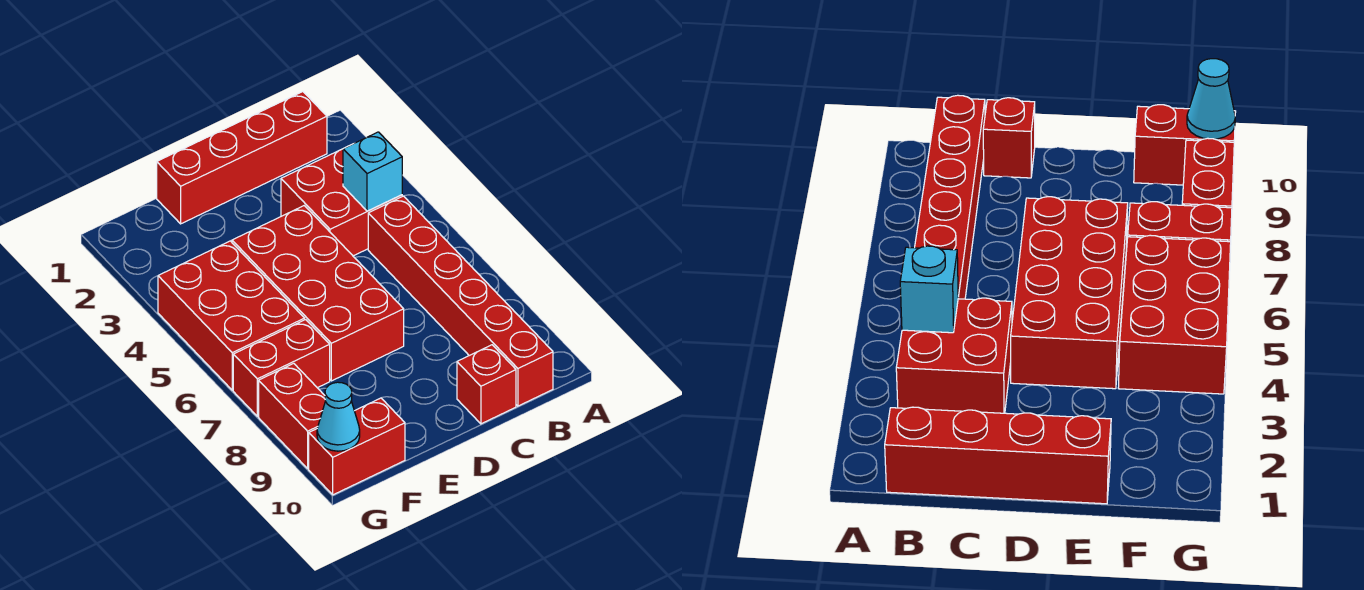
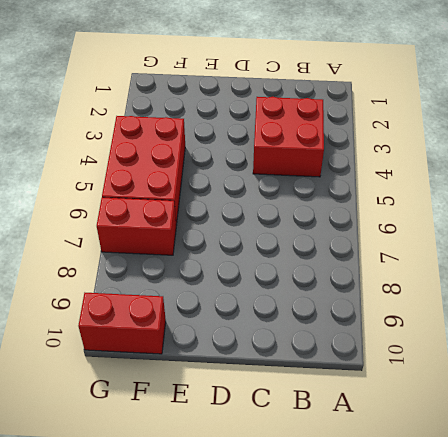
none -> red brick B1:E1 level 1
none -> red brick B5:B10 level 1

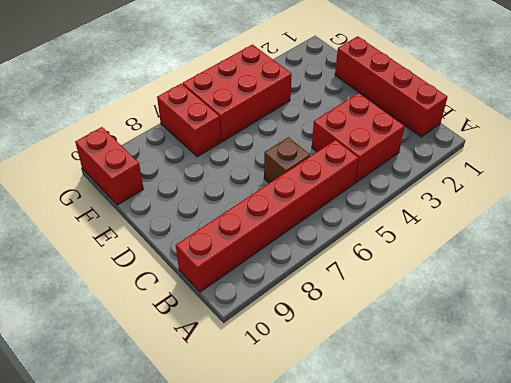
brown brick C6 level 1 -> none
none -> red brick C10 level 1
none -> red brick D4:E7 level 1

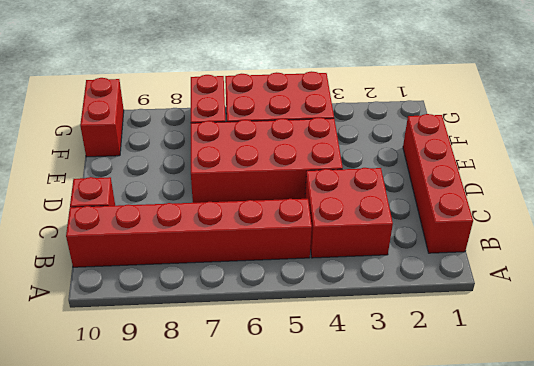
none -> red brick G8:G9 level 1
none -> cyan brick B4 level 2

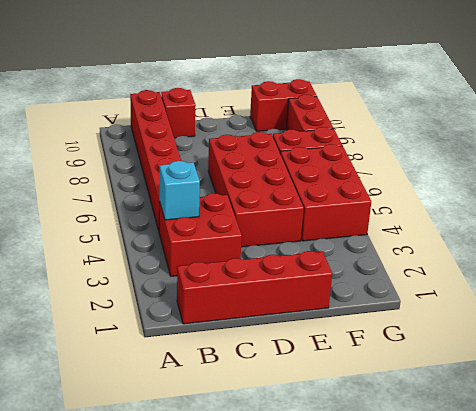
none -> cyan cone G10 level 2

